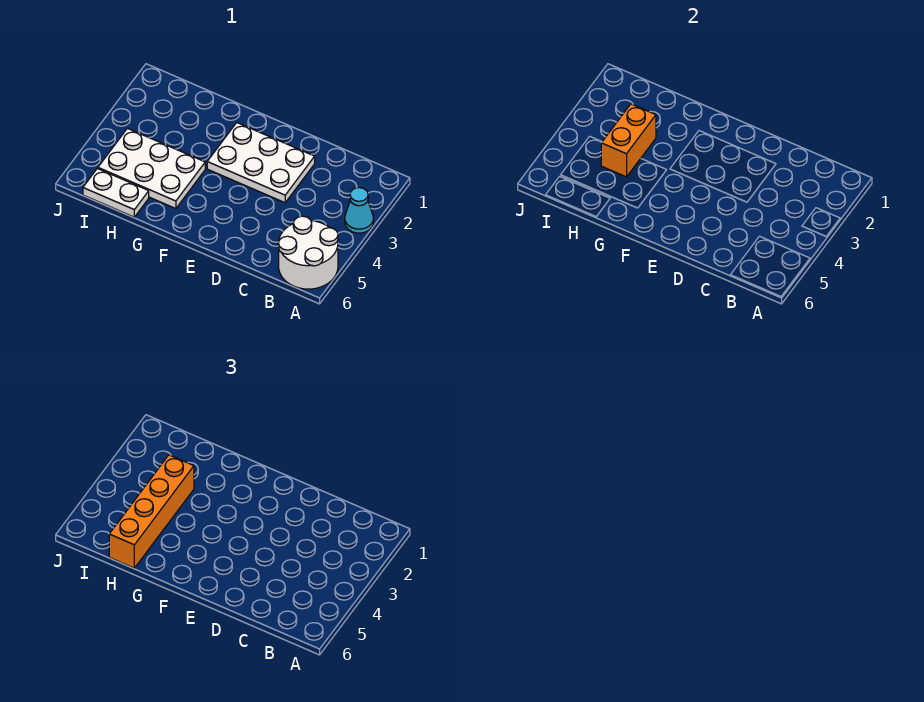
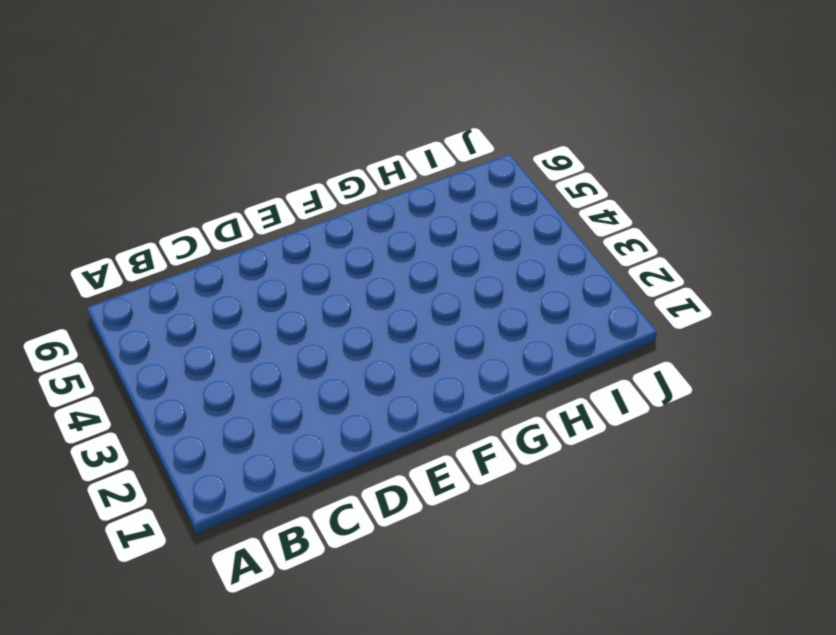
none -> cyan cone A3 level 1
none -> white round brick A5:B6 level 1

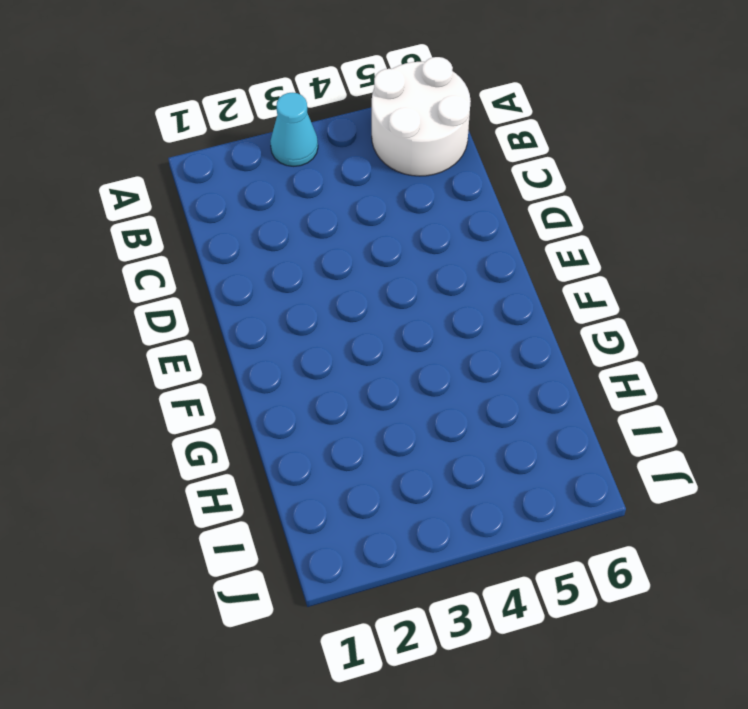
none -> white plate D2:F3 level 1
none -> white plate G4:I5 level 1

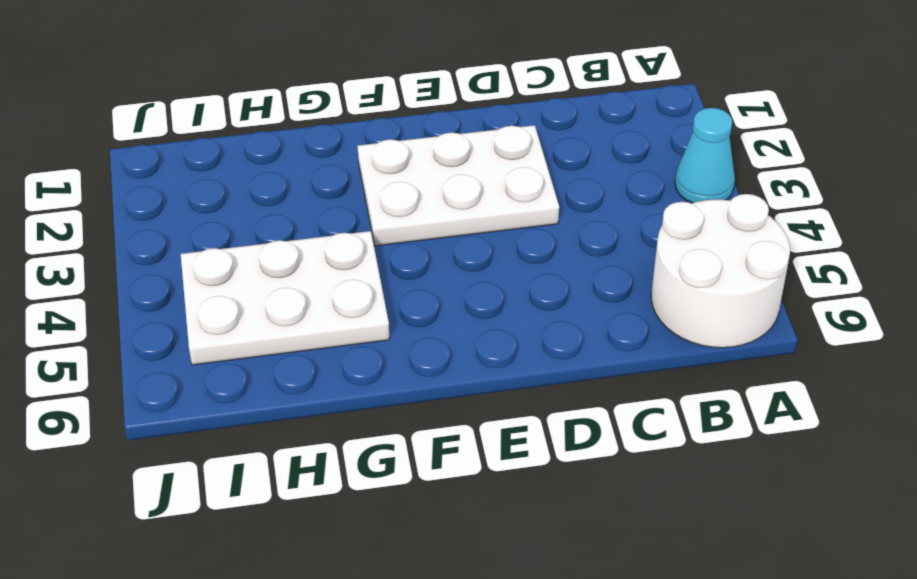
none -> white plate H6:I6 level 1
none -> orange brick H3:H4 level 2

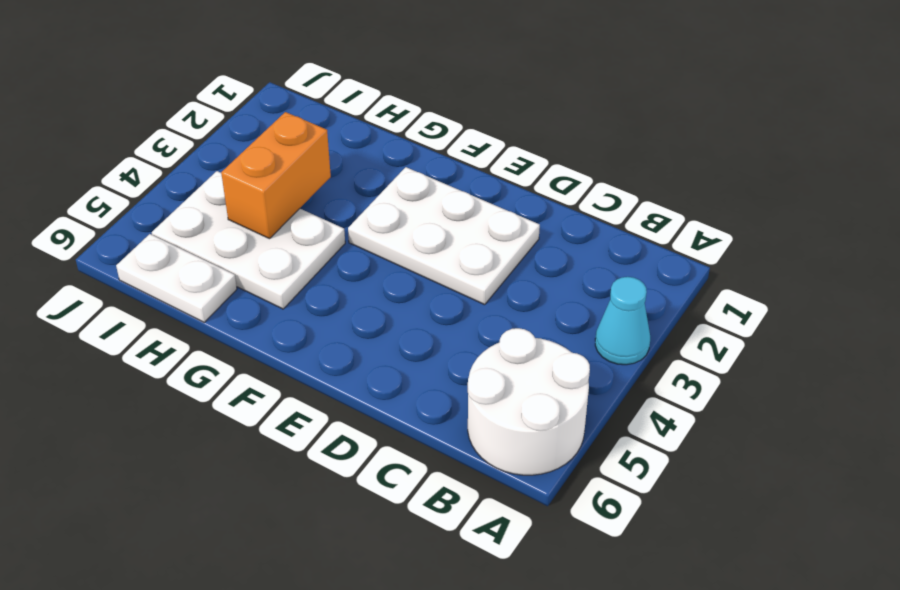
none -> orange brick H3:H6 level 3

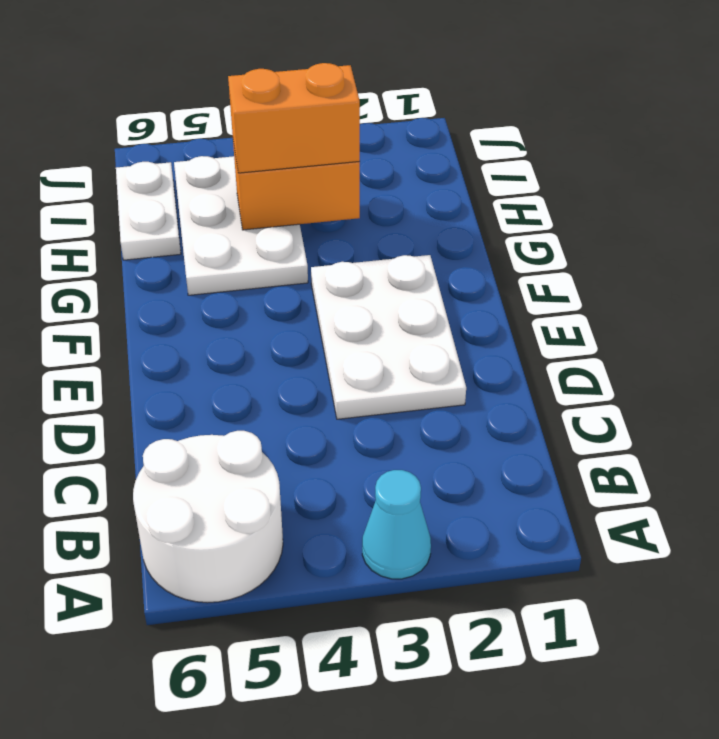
orange brick H3:H4 level 3 -> orange brick H3:H6 level 3

